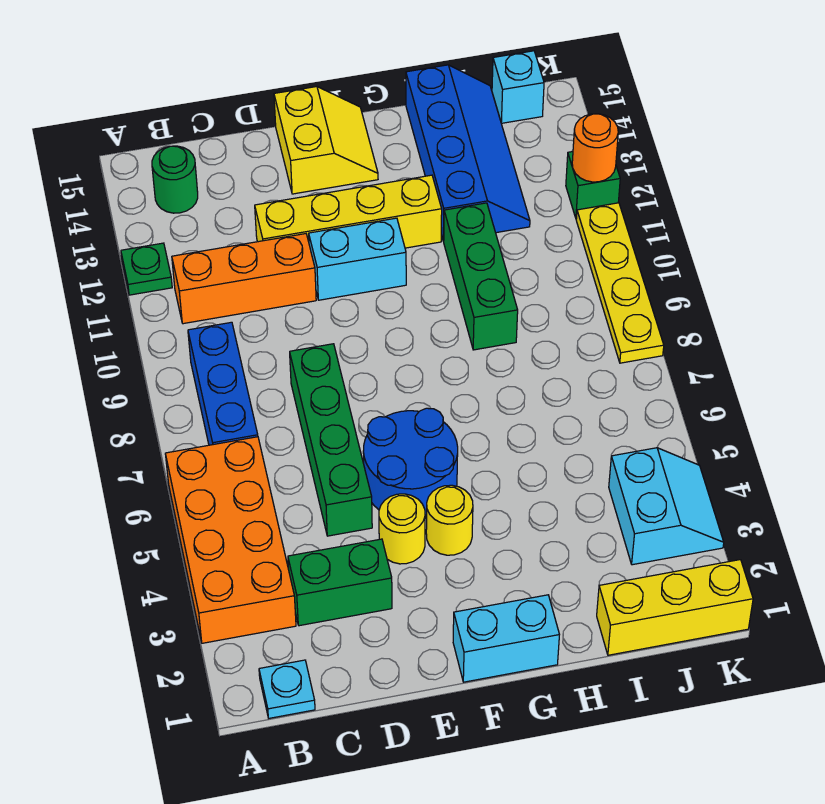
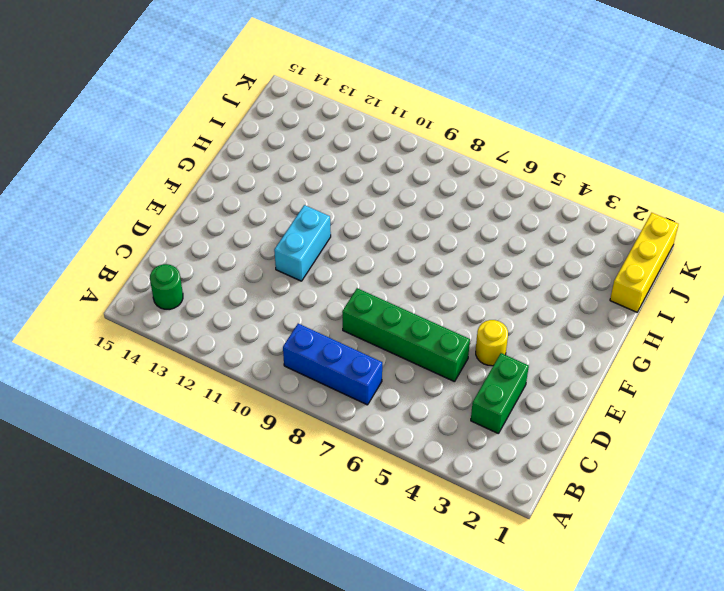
none -> orange brick A3:B6 level 1
none -> green plate A12 level 1
none -> cyan plate B1 level 1

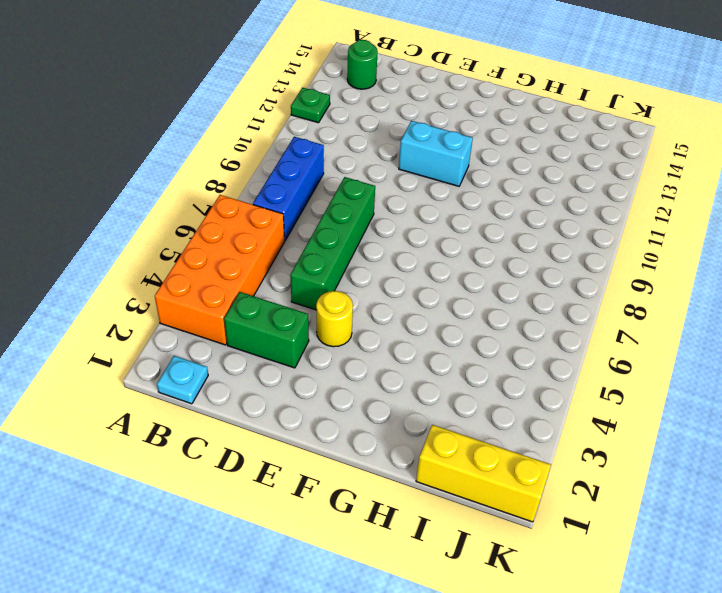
none -> orange brick B11:D11 level 1
none -> yellow brick D12:G12 level 1
none -> blue round brick E5:F6 level 1

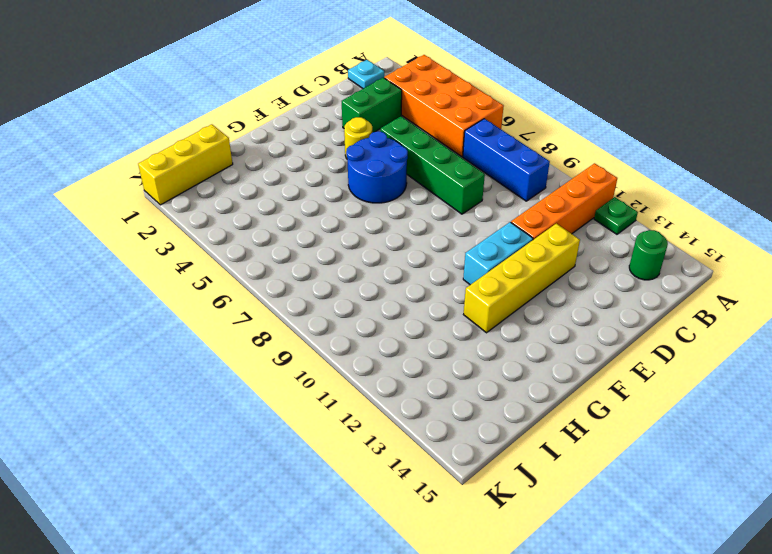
orange brick A11:D11 level 1 -> orange brick B11:D11 level 1
none -> yellow slope E14:F15 level 1 top E
none -> cyan brick F1:G1 level 1
none -> yellow round brick F4 level 1

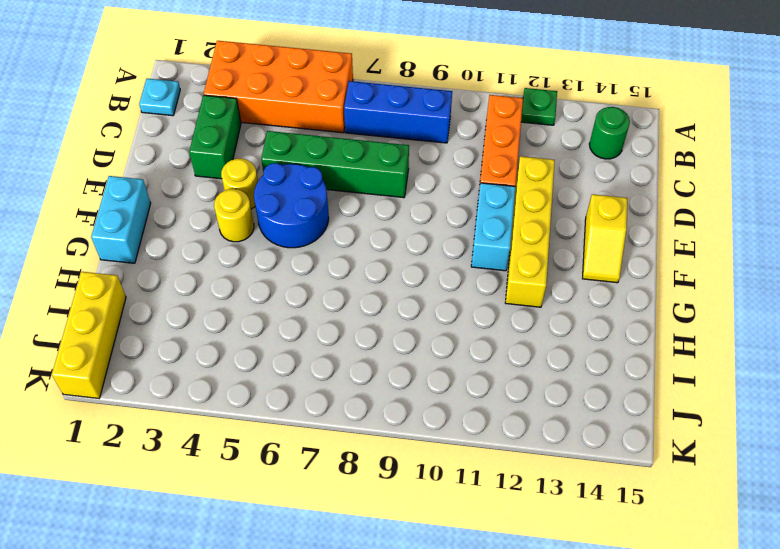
yellow slope E14:F14 level 1 top E -> yellow slope E14:F15 level 1 top E
none -> green brick H9:H11 level 1
none -> blue slope H12:I15 level 1 top H
none -> cyan slope J3:K4 level 1 top J

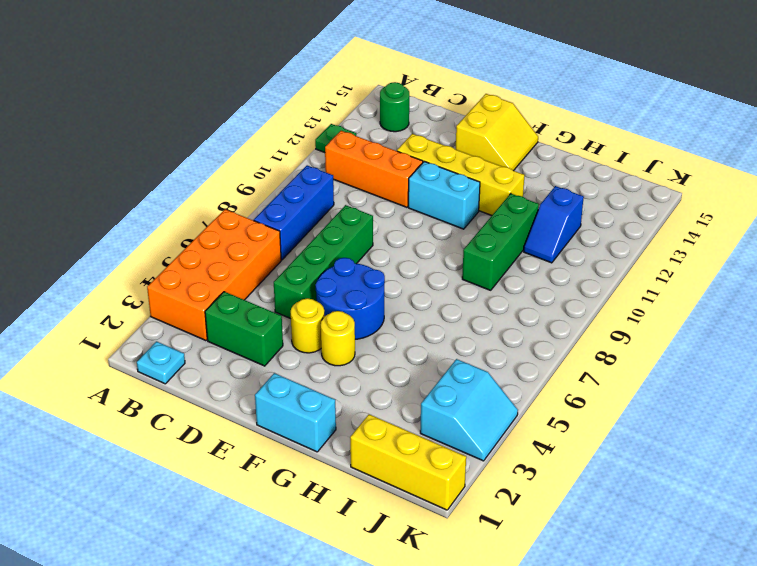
blue slope I11:I12 level 1 top 12 -> blue slope H12:I15 level 1 top H
none -> cyan brick J15 level 1
none -> yellow plate K8:K11 level 1
none -> green brick K12 level 1

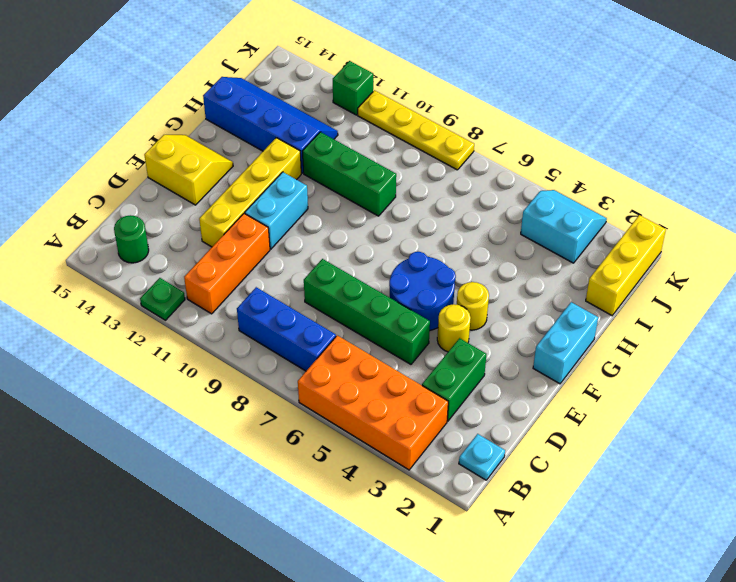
none -> cyan brick J15 level 1
none -> orange round brick K12 level 2

